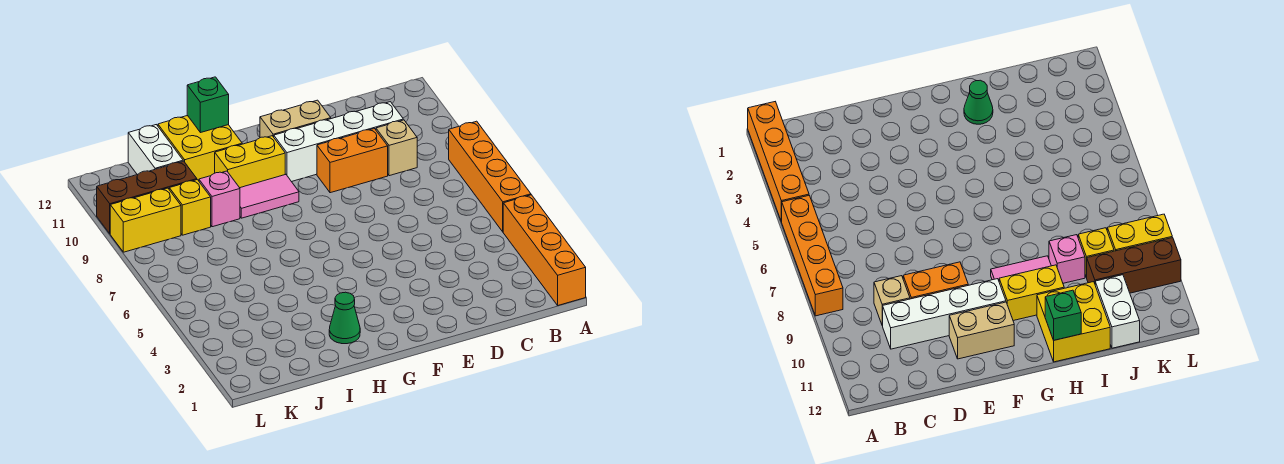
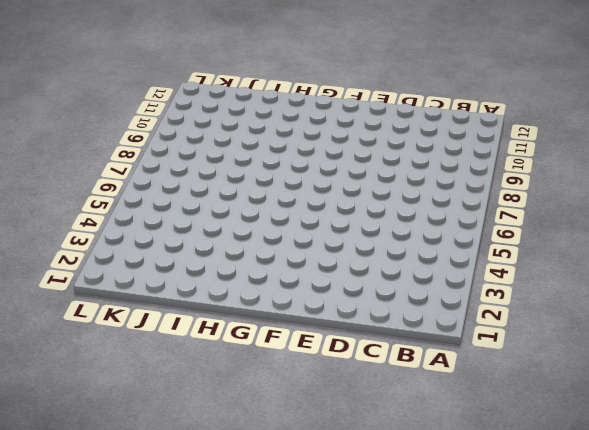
none -> orange brick A1:A4 level 1
none -> orange brick A5:A8 level 1
none -> tan brick C9 level 1

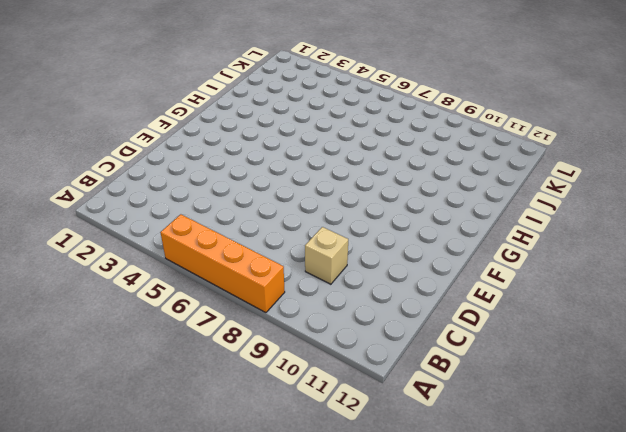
none -> orange brick A1:A4 level 1
none -> white brick C10:F10 level 1
none -> orange brick D9:E9 level 1

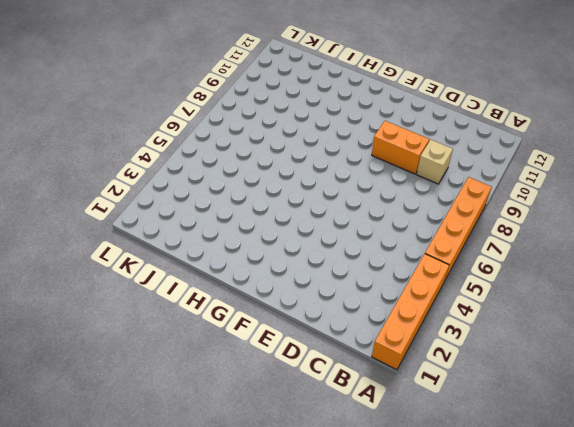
none -> white brick C10:F10 level 1
none -> tan brick E11:F11 level 1
none -> pink tile G9:H9 level 1

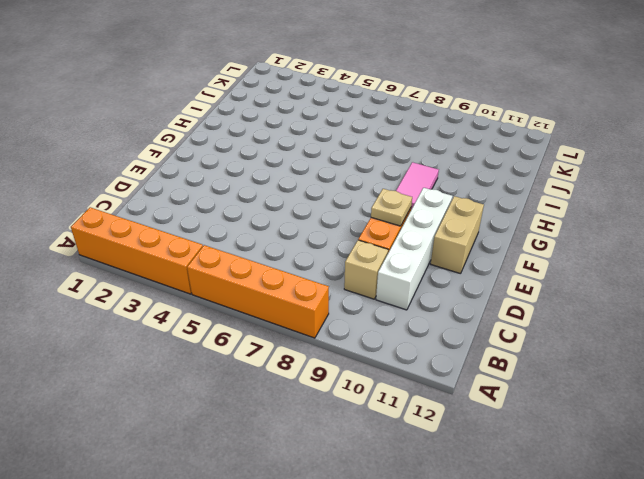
tan plate E9 level 2 -> none
none -> yellow brick G10:H10 level 1
none -> green cone H2 level 1
none -> yellow brick H11:I12 level 1

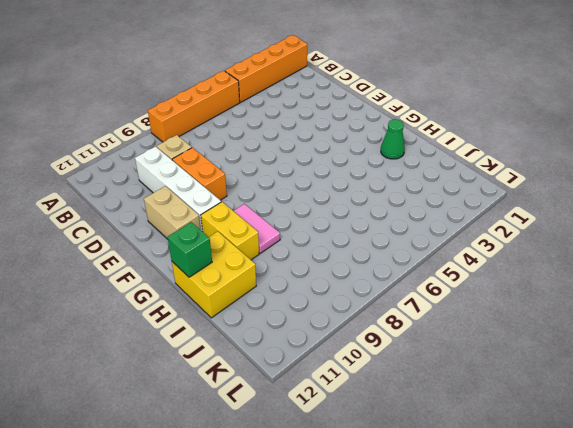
none -> pink brick I9 level 1
none -> yellow brick J9 level 1
none -> brown brick J10:L10 level 1

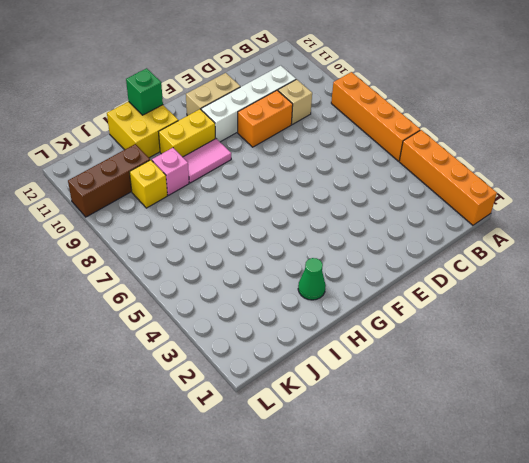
none -> white brick J11:J12 level 1
none -> yellow brick K9:L9 level 1

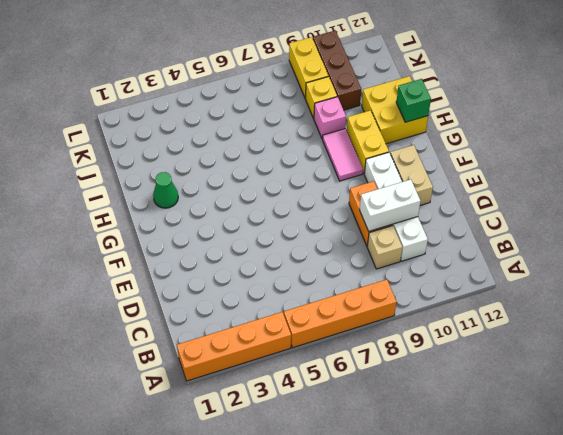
white brick D9:D10 level 2 -> white brick J11:J12 level 1

